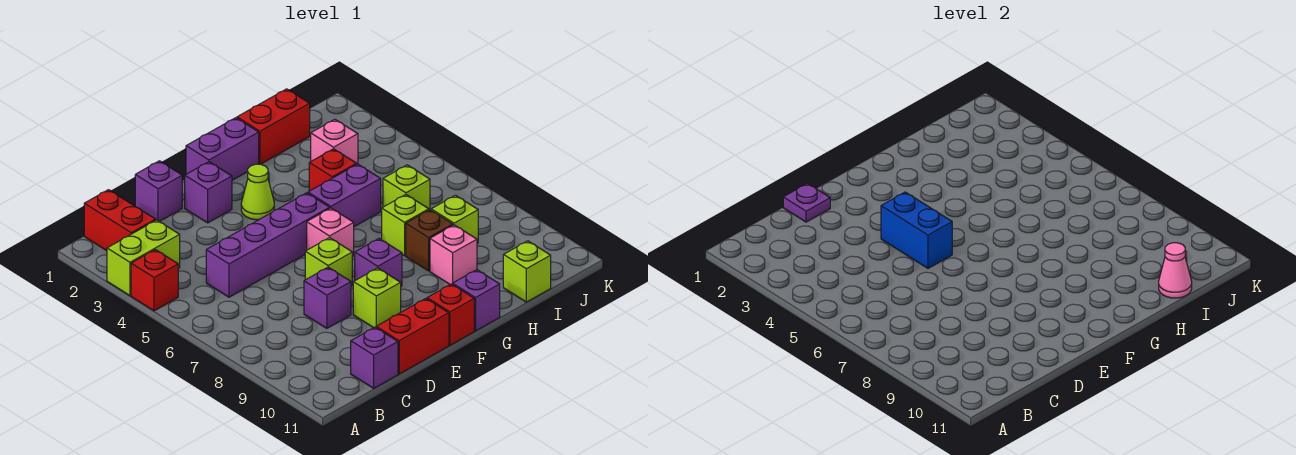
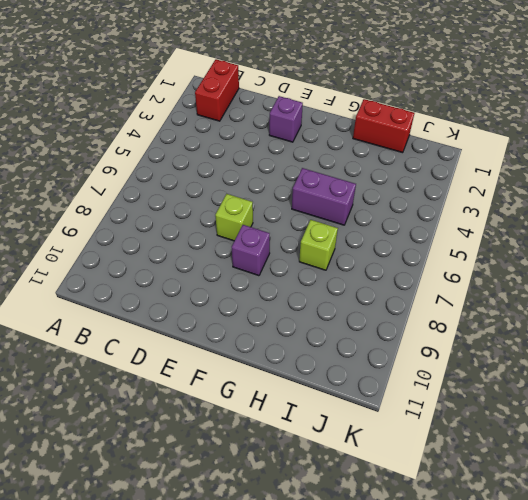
none -> lime brick A3:B3 level 1
none -> red brick A4 level 1
none -> purple brick C5:F5 level 1
none -> purple brick C11 level 1

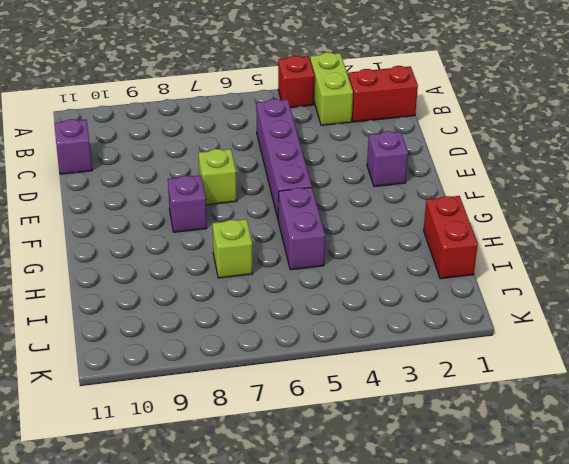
none -> purple brick D1 level 1
none -> purple brick D8 level 1
none -> red brick D11:E11 level 1
none -> lime brick E9 level 1

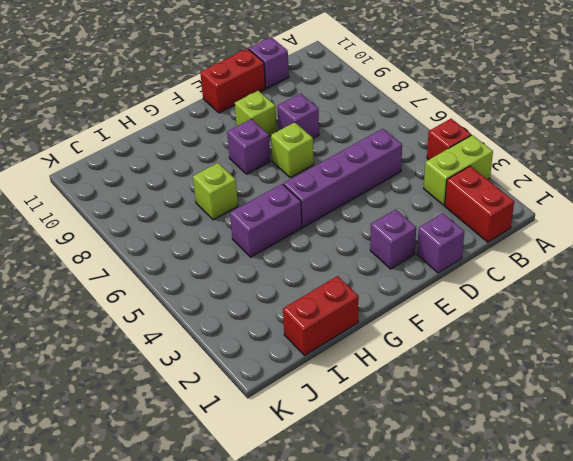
none -> purple brick F1:G1 level 1
none -> lime cone F3 level 1
none -> pink brick F6 level 1
none -> red brick F11 level 1

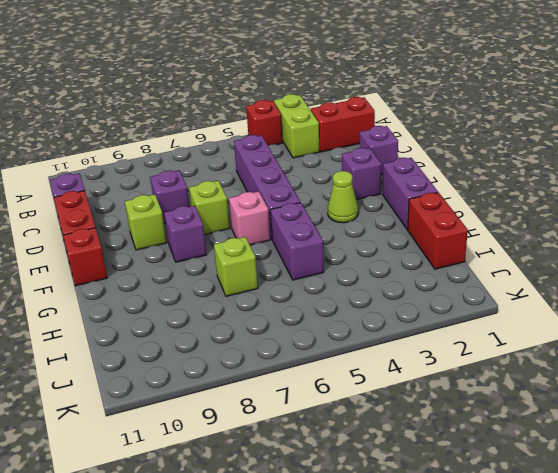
none -> purple brick G11 level 1
none -> red brick H4 level 1
none -> brown brick H8 level 1
none -> pink brick H9 level 1

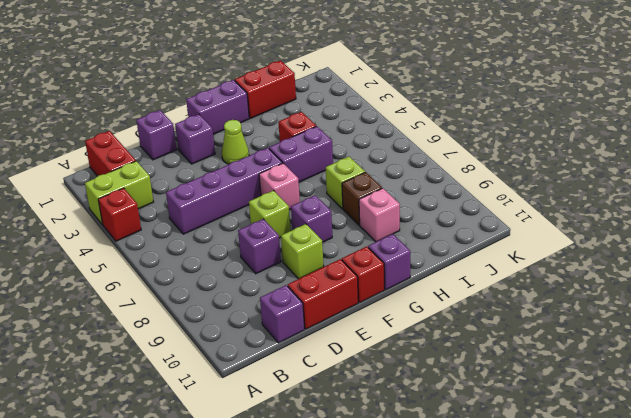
none -> pink brick I3 level 1
none -> lime brick I6 level 1
none -> lime brick I8 level 1
none -> lime brick I11 level 1

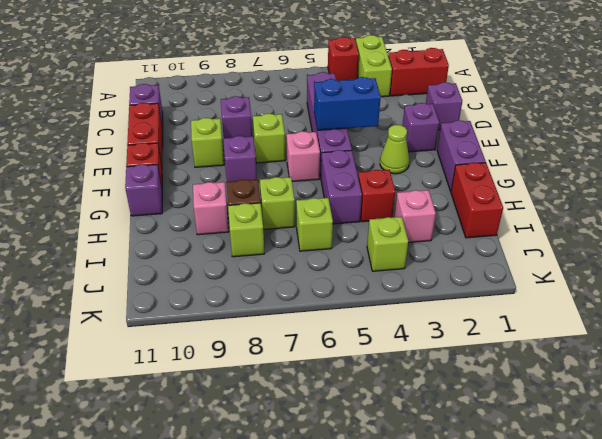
lime brick J4 level 1 -> lime brick I11 level 1
none -> purple plate D1 level 2
none -> pink cone I11 level 2

